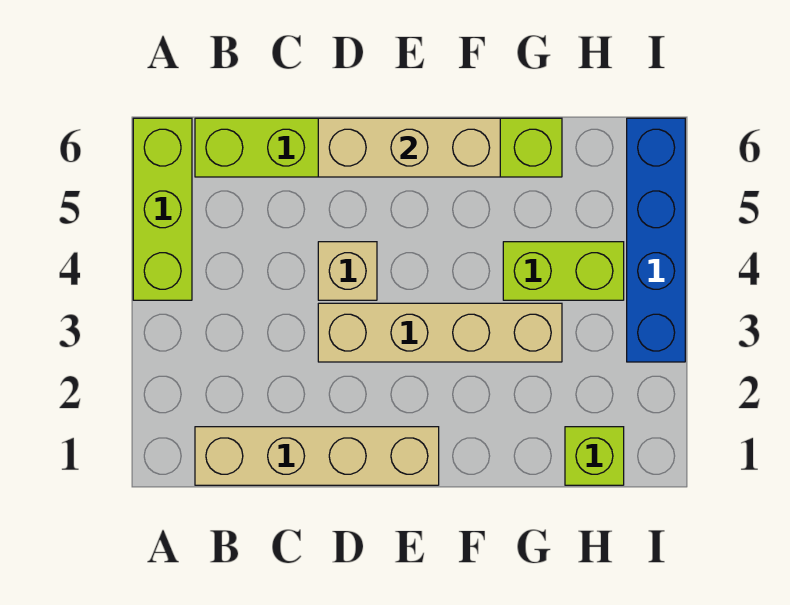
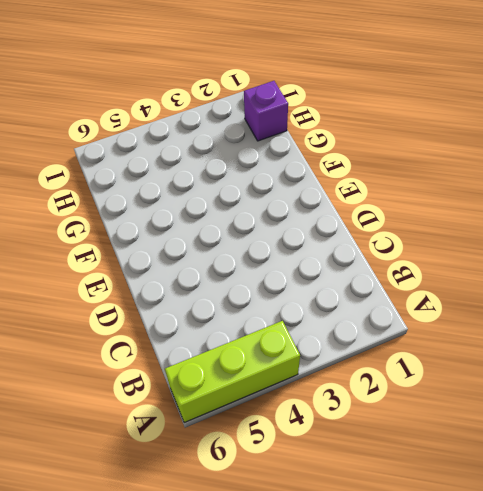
purple brick H1 level 1 -> lime brick H1 level 1
none -> tan brick B1:E1 level 1
none -> lime brick B6:G6 level 1

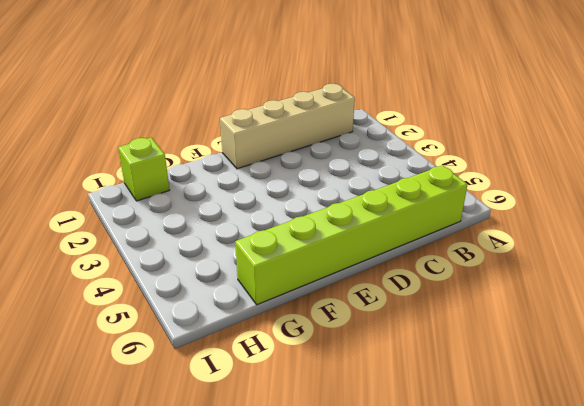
none -> lime brick A4:A6 level 1
none -> tan brick D3:G3 level 1

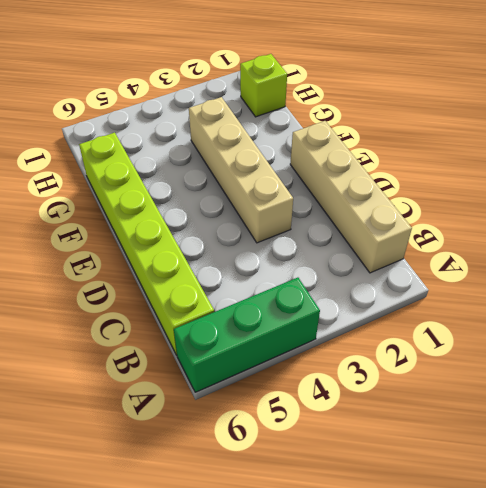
green brick A4:A6 level 1 -> lime brick A4:A6 level 1
none -> tan brick D4 level 1
none -> lime brick G4:H4 level 1

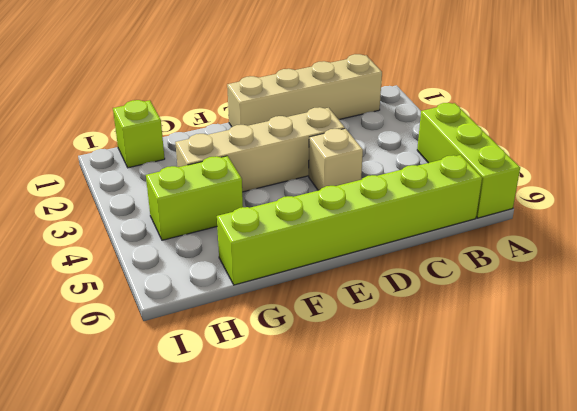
none -> blue brick I3:I6 level 1
none -> tan brick D6:F6 level 2

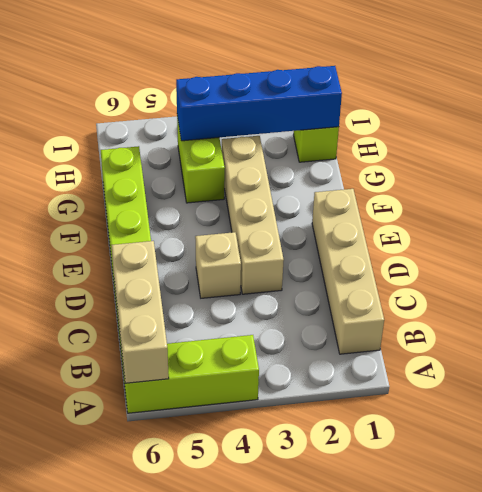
tan brick A6:C6 level 2 -> tan brick D6:F6 level 2
blue brick H1:H4 level 2 -> blue brick I3:I6 level 1

